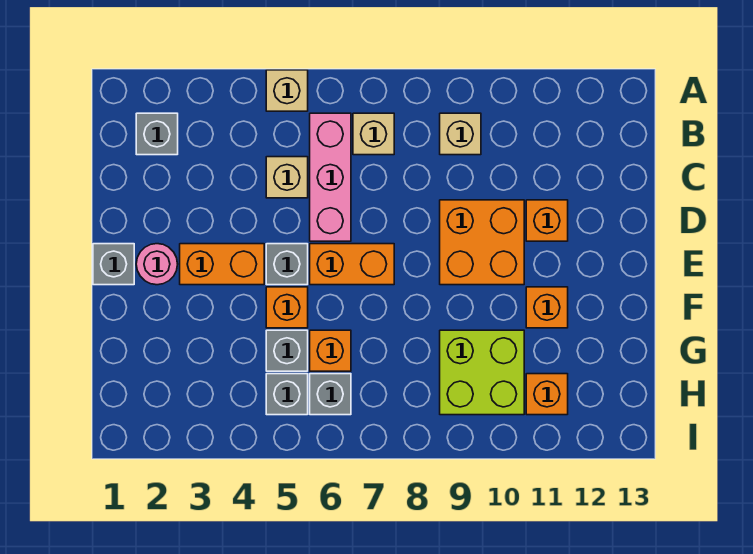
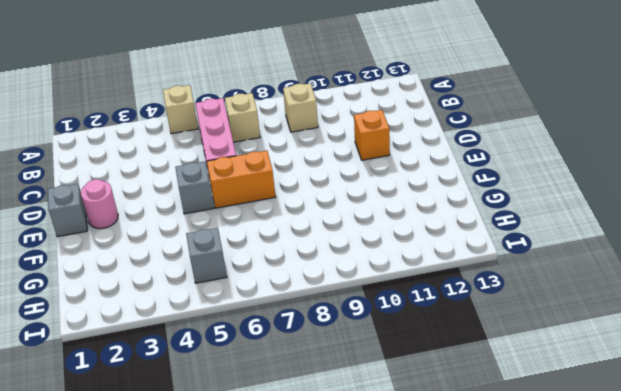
none -> grey brick B2 level 1
none -> tan brick C5 level 1
none -> orange brick D9:E10 level 1

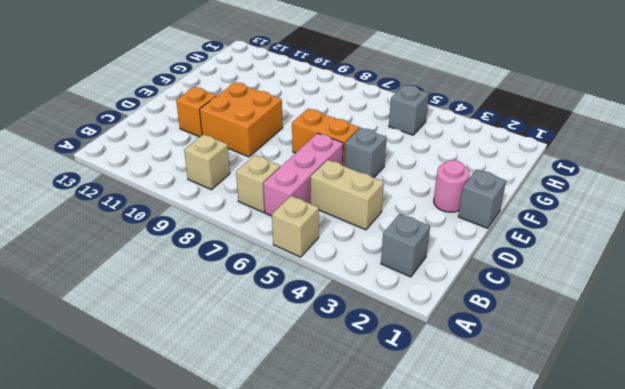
tan brick C4:C5 level 1 -> tan brick C5 level 1
none -> orange brick E3:E4 level 1
none -> orange brick F5 level 1
none -> orange brick F11 level 1

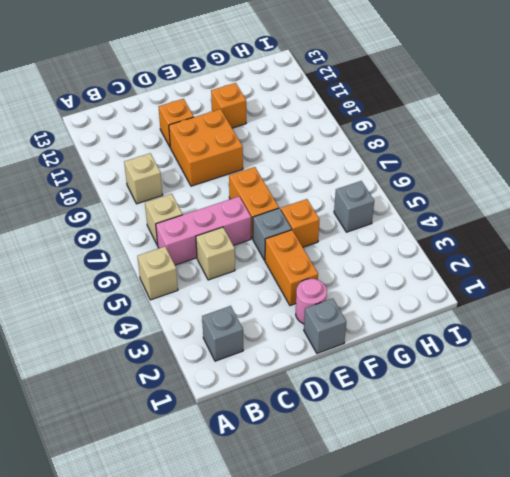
none -> grey brick G5 level 1
none -> orange brick G6 level 1
none -> lime brick G9:H10 level 1

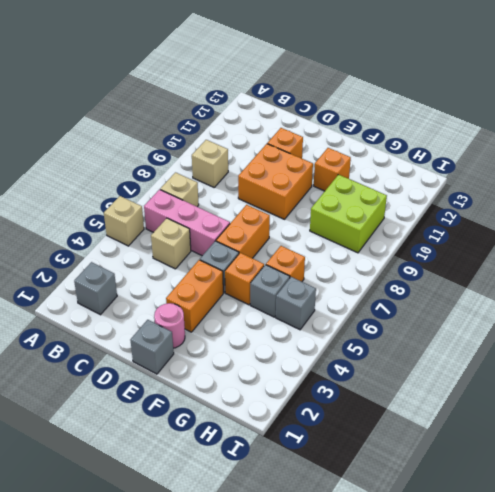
none -> grey brick H6 level 1
none -> orange brick H11 level 1

